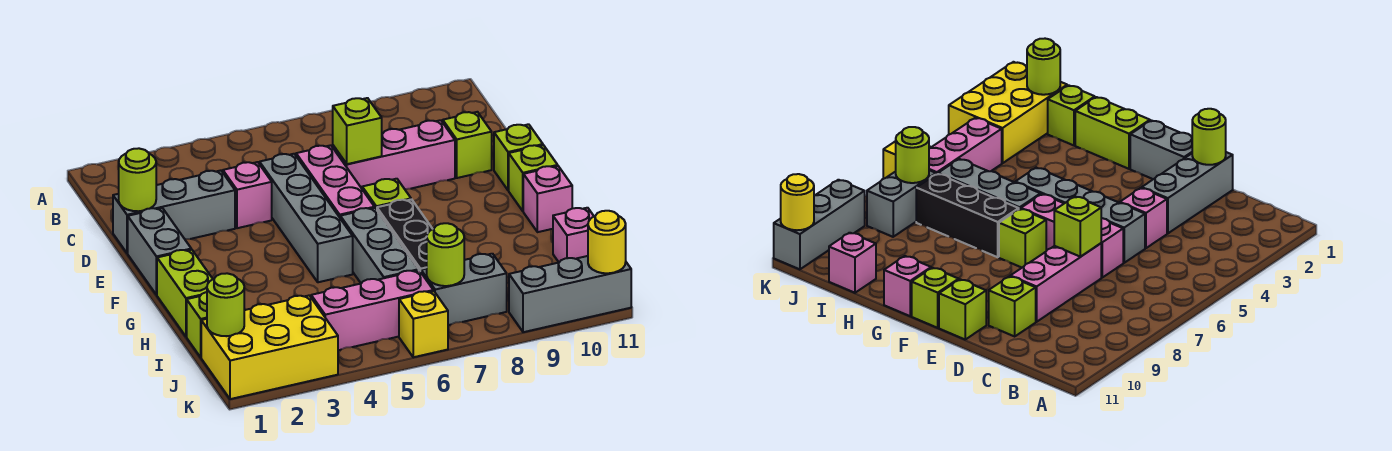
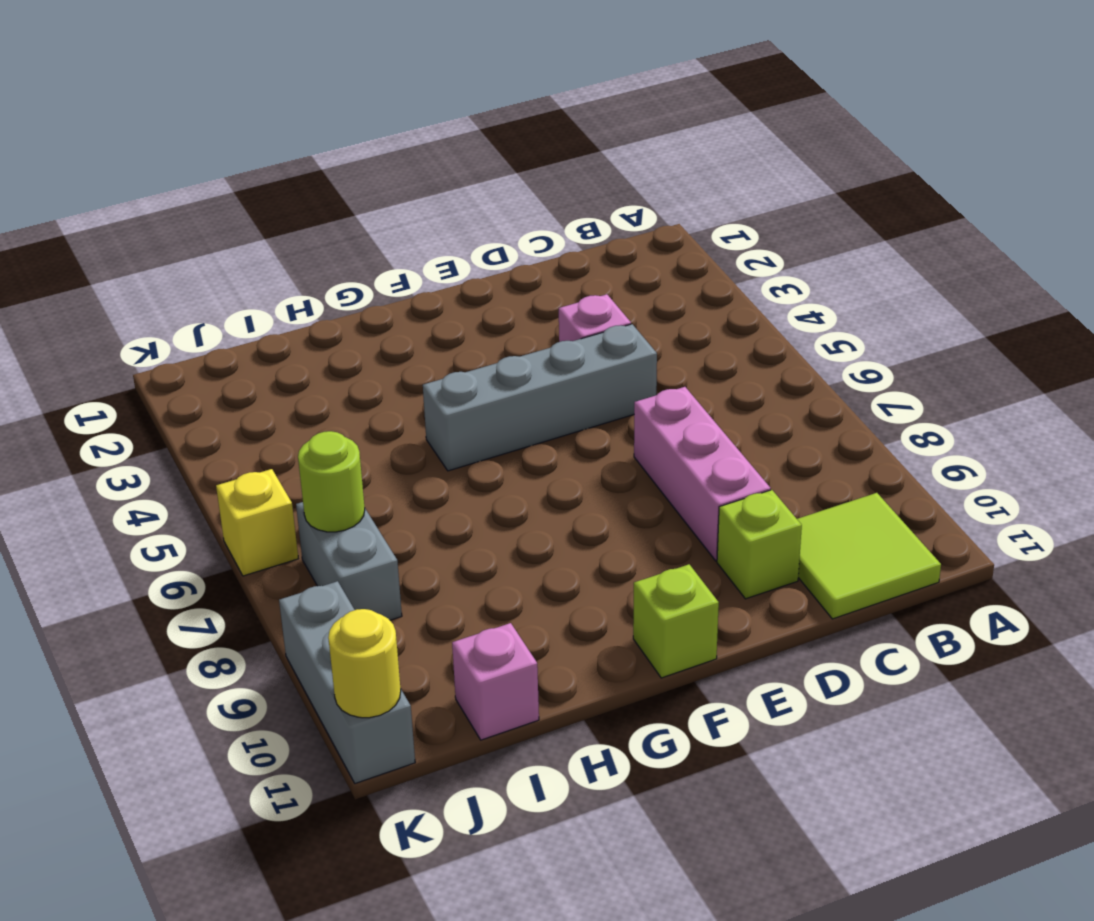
lime tile B10:C11 level 1 -> none
none -> grey brick D1:D3 level 1
none -> pink brick D6:F6 level 1
none -> grey brick E1:F1 level 1

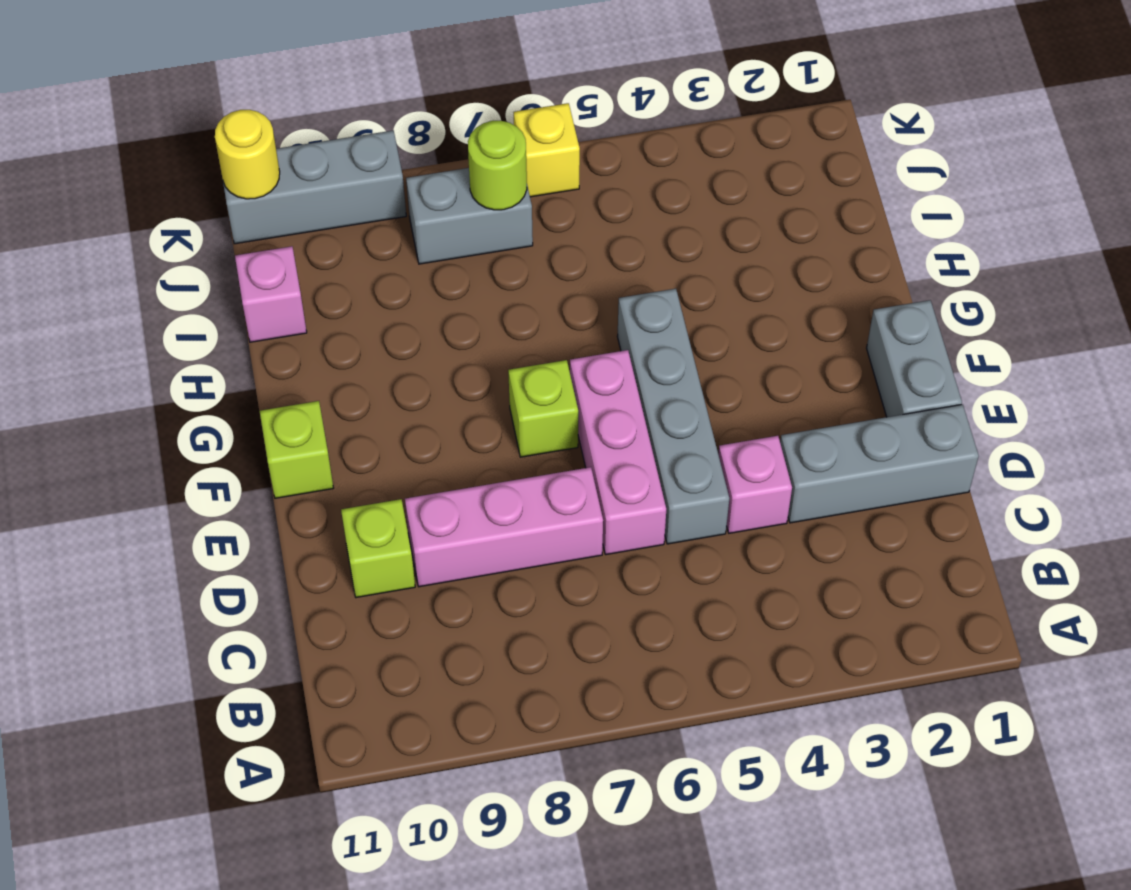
none -> lime brick E11 level 1
none -> lime brick G1:H1 level 1
none -> grey brick G6:I6 level 1

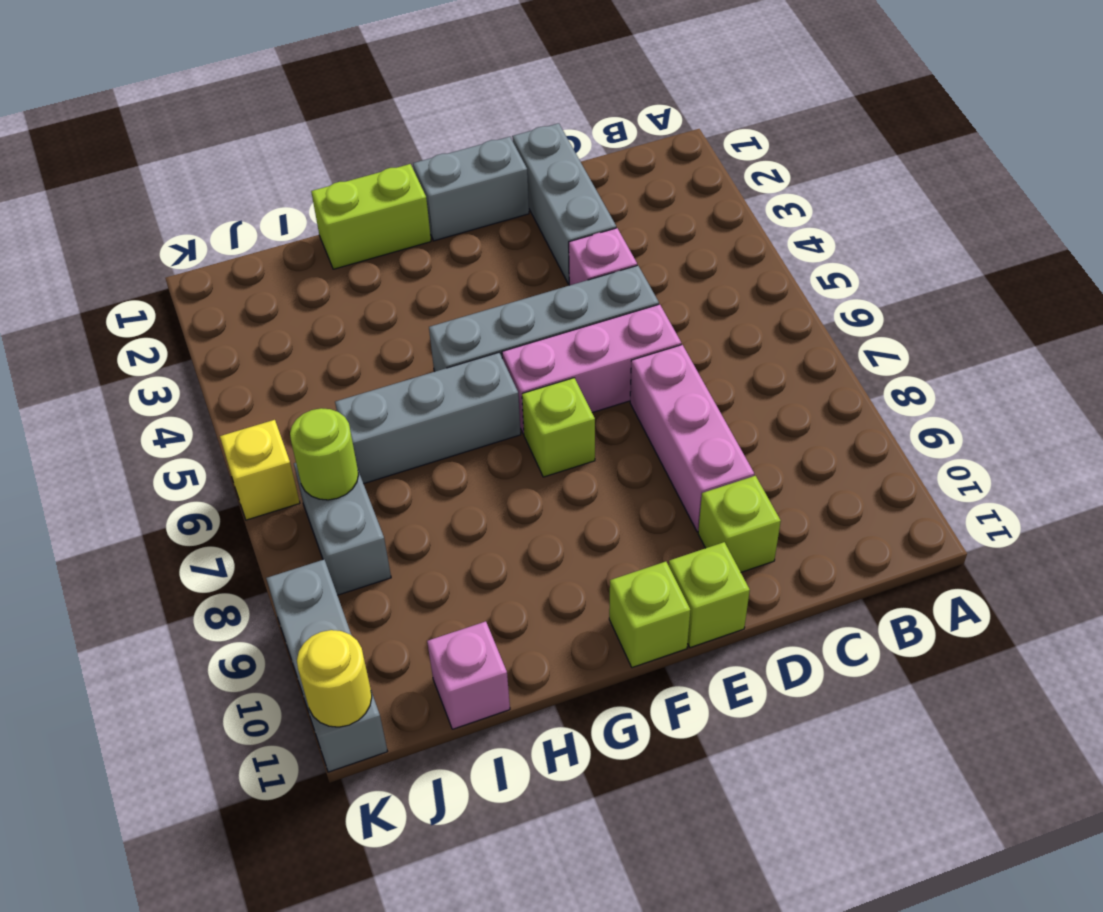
none -> black brick G7:I7 level 1
none -> pink brick G11 level 1
none -> lime brick I1 level 1

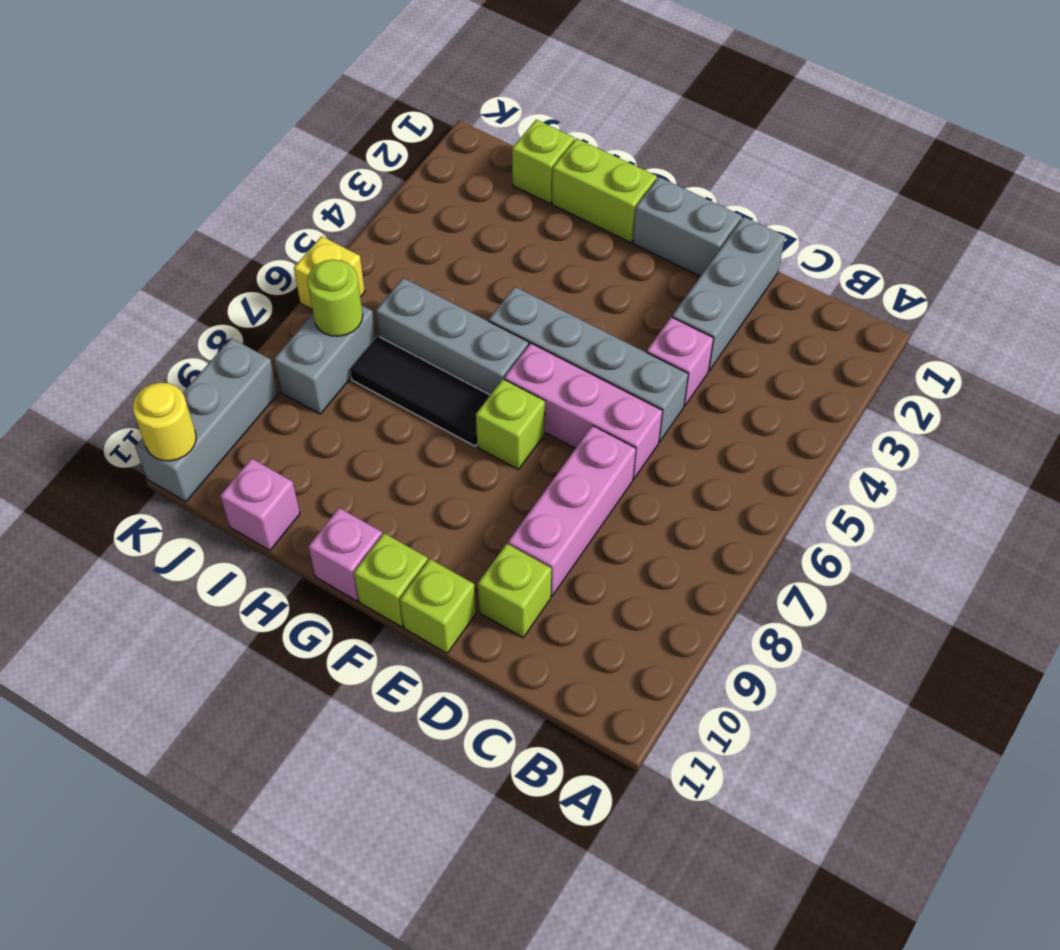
black tile G7:I7 level 1 -> black brick G7:I7 level 1
none -> yellow brick J1:K3 level 1
none -> pink brick J4:J6 level 1
none -> lime round brick D1 level 2

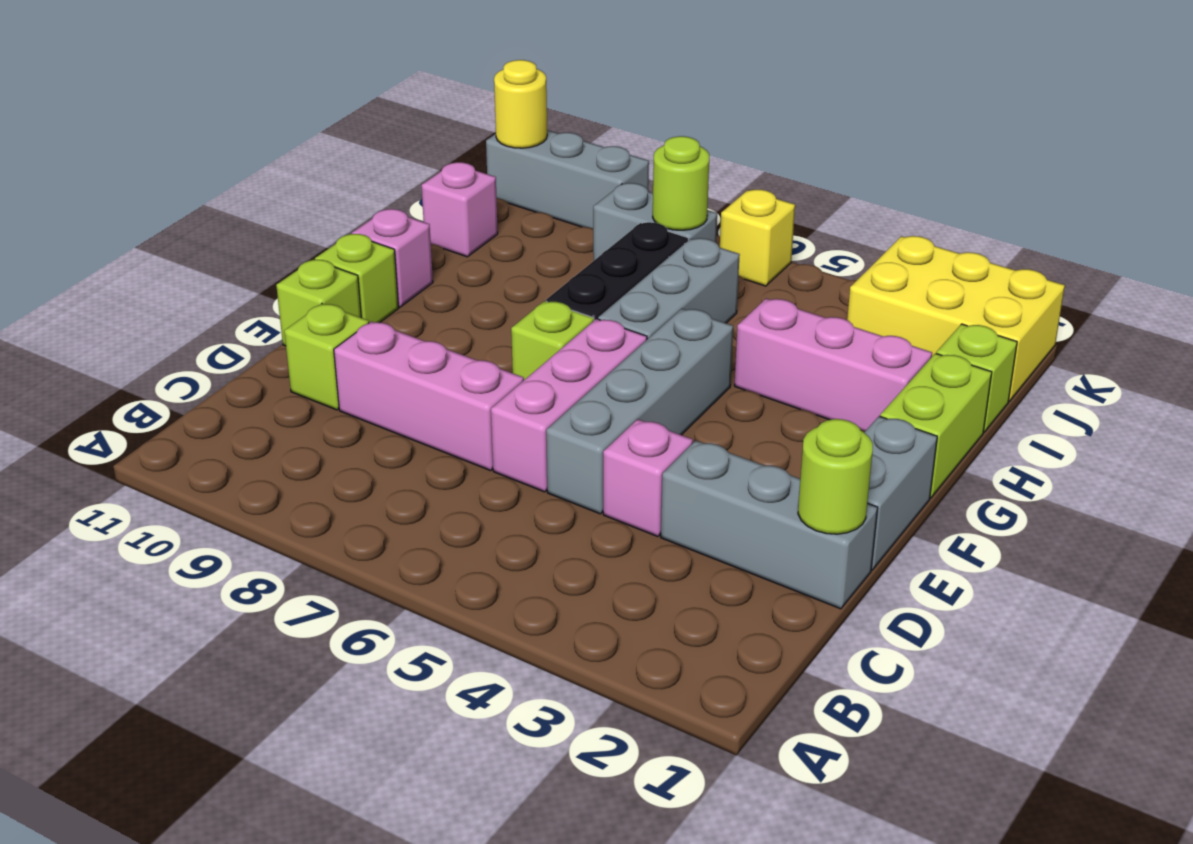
pink brick H2:H4 level 1 -> pink brick J4:J6 level 1
none -> lime brick D7 level 2
none -> lime round brick J1 level 2

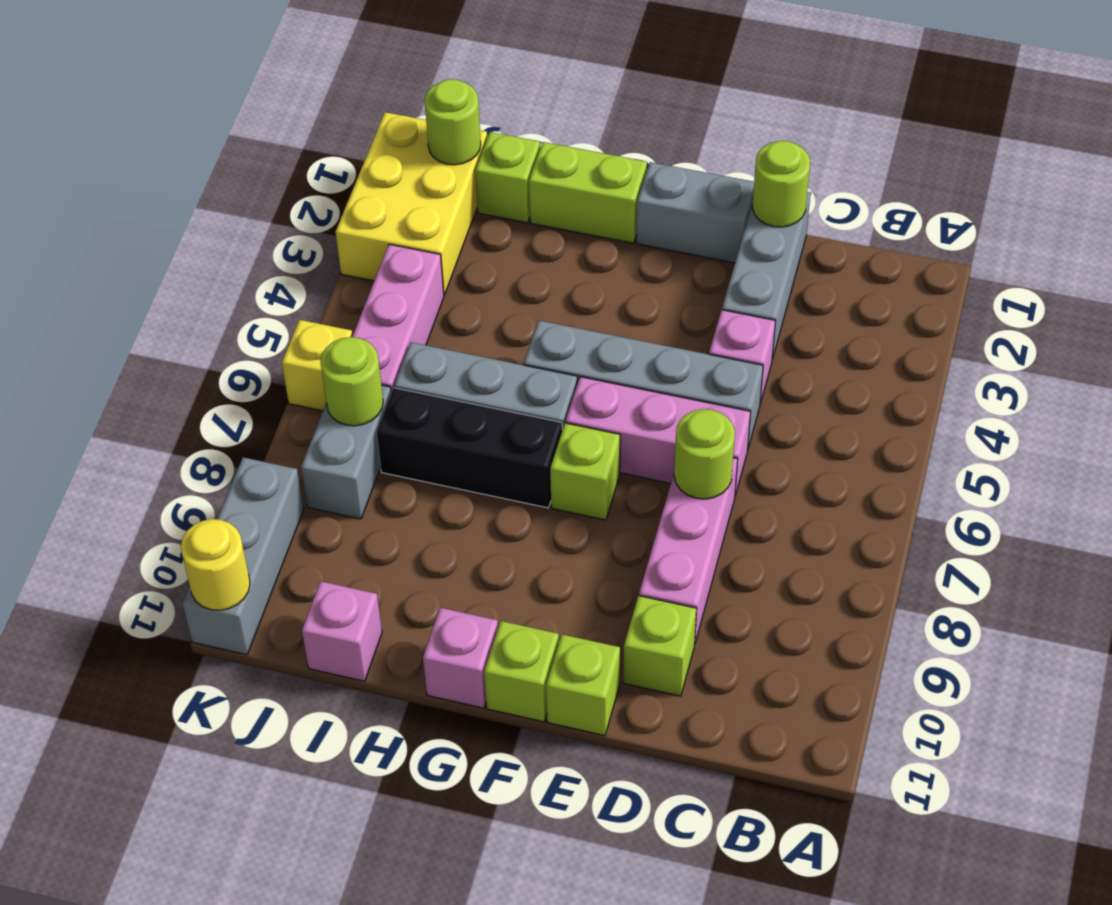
lime round brick D7 level 2 -> lime brick D7 level 2

